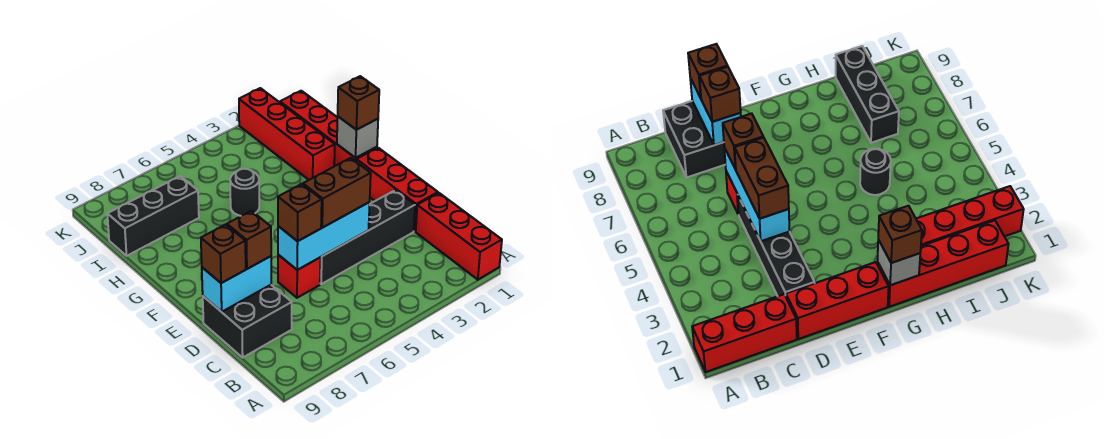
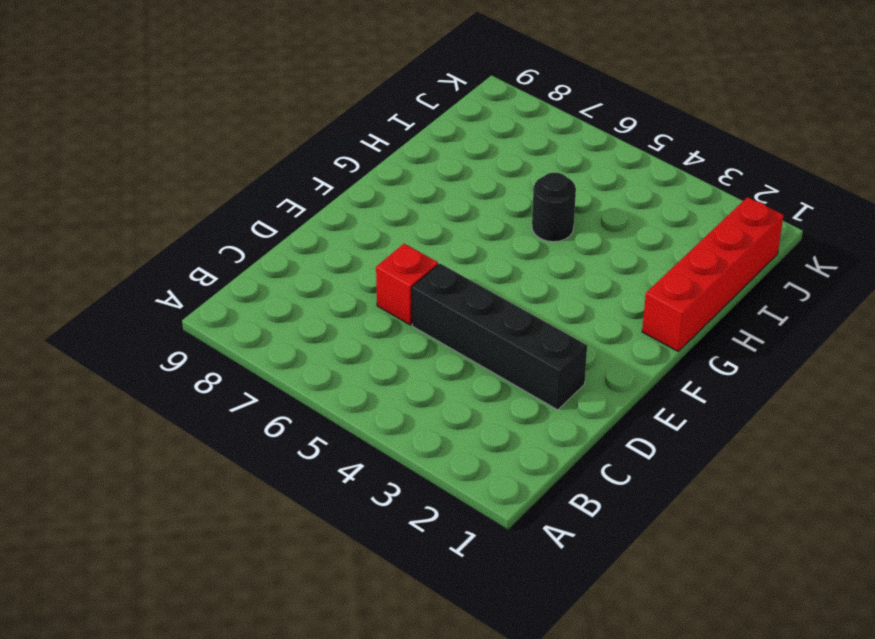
none -> red brick A1:C1 level 1
none -> black brick C8:D9 level 1
none -> red brick D1:F1 level 1

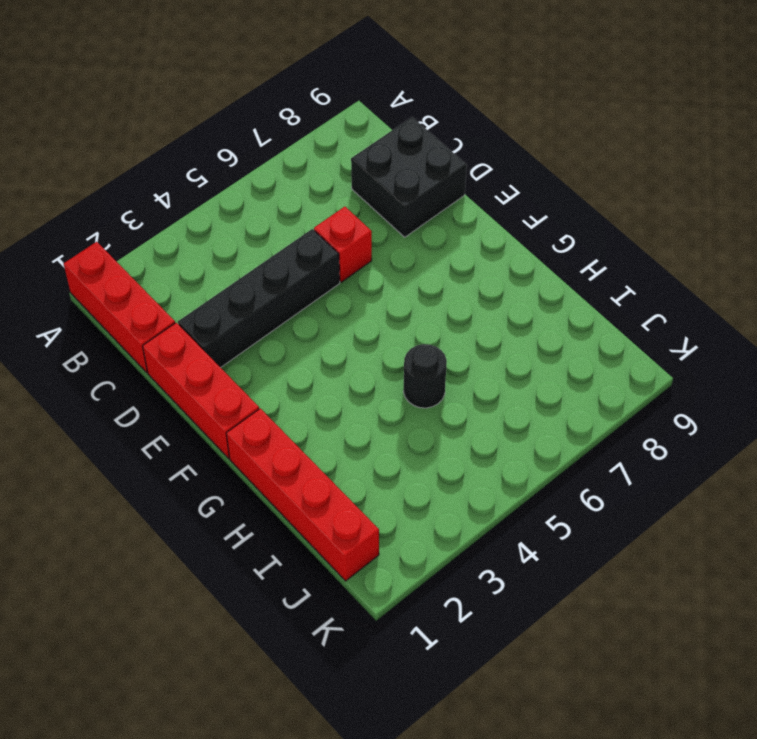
none -> red brick H2:K2 level 1
none -> black brick I7:I9 level 1
none -> cyan brick D4:D6 level 2

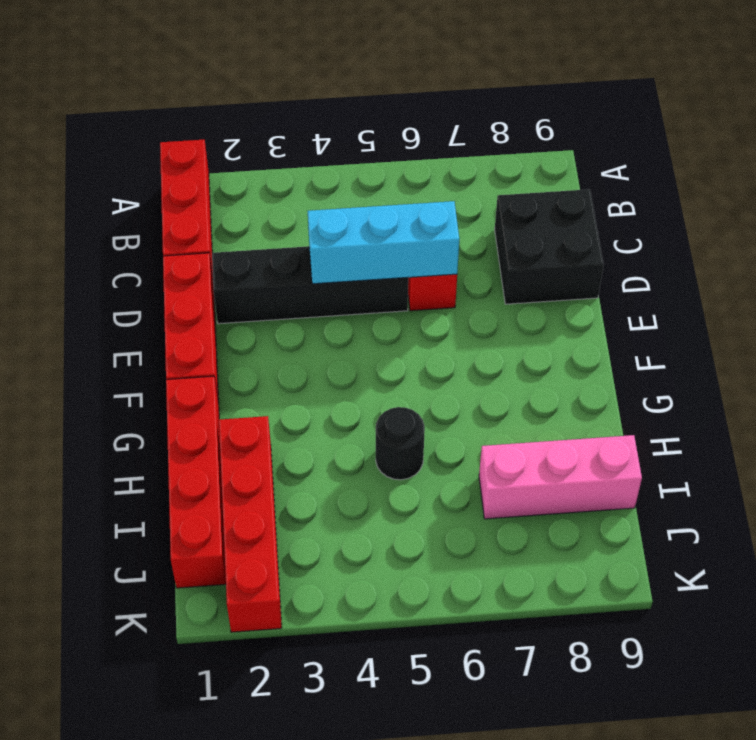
pink brick I7:I9 level 1 -> black brick I7:I9 level 1
none -> cyan brick D8:D9 level 2
none -> grey brick G1 level 2
none -> brown brick D4:D5 level 3

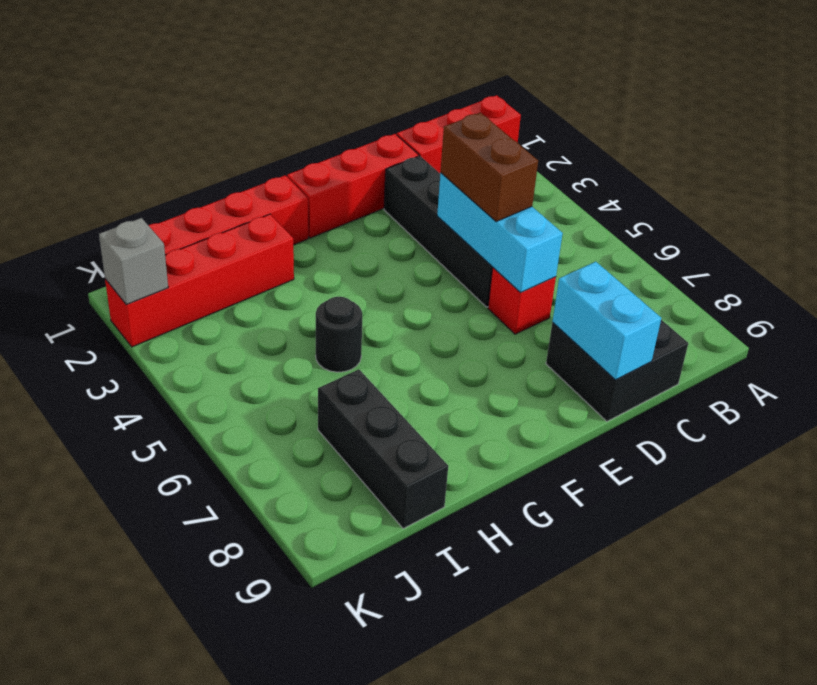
grey brick K2 level 2 -> grey brick G1 level 2
none -> brown brick D6 level 3
none -> brown brick D8 level 3
none -> brown brick D9 level 3

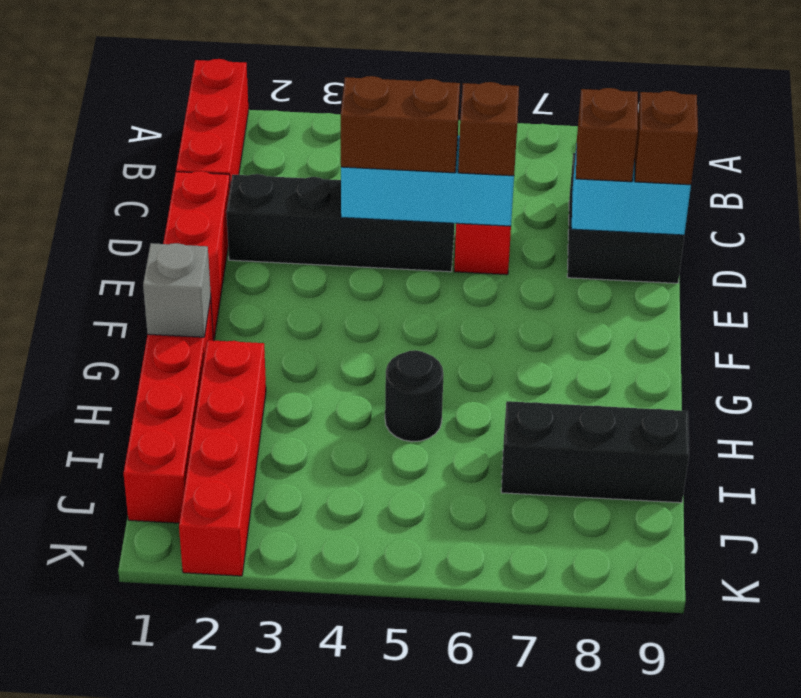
none -> brown brick G1 level 3

